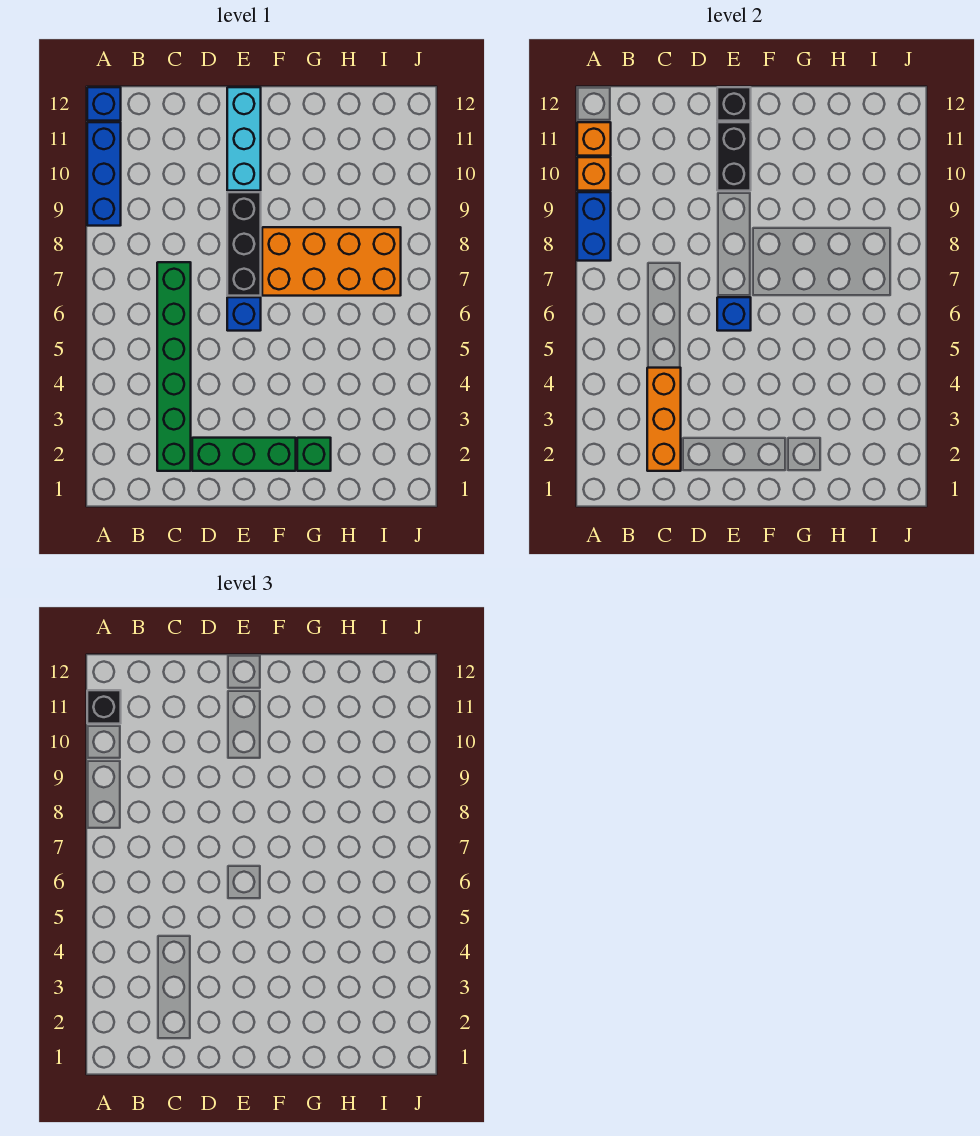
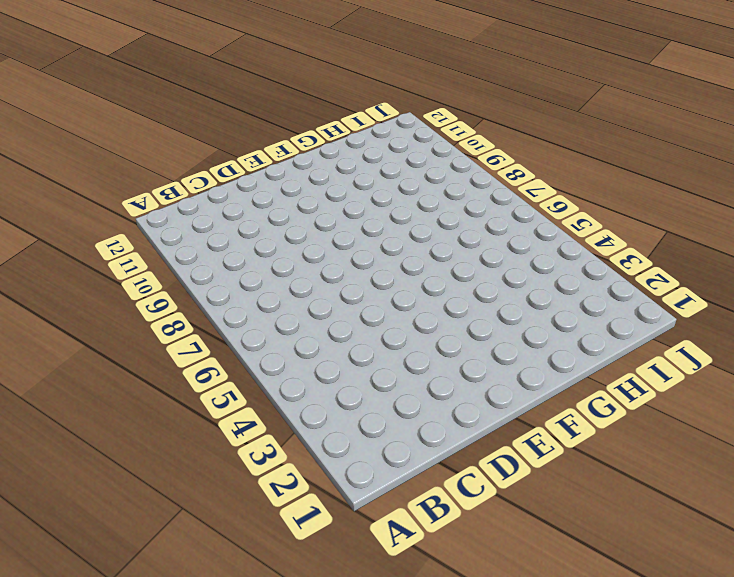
none -> blue brick A9:A11 level 1
none -> blue brick A12 level 1
none -> green brick C2:C7 level 1

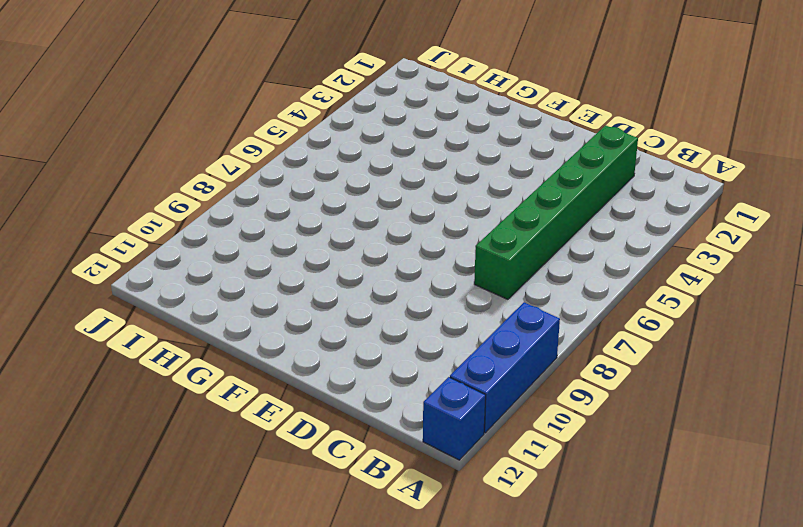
none -> green brick D2:F2 level 1
none -> blue brick E6 level 1
none -> black brick E7:E9 level 1

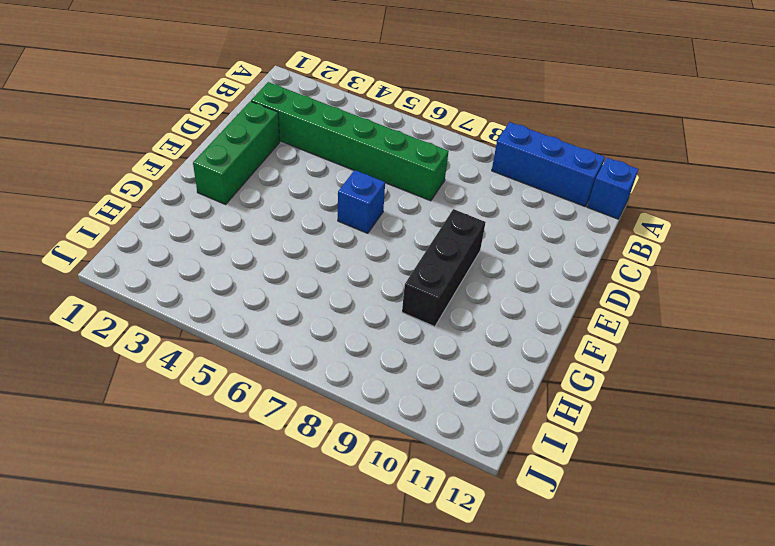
black brick E9:G9 level 1 -> black brick E7:E9 level 1
none -> cyan brick E10:E12 level 1
none -> orange brick F7:I8 level 1
none -> green brick G2 level 1

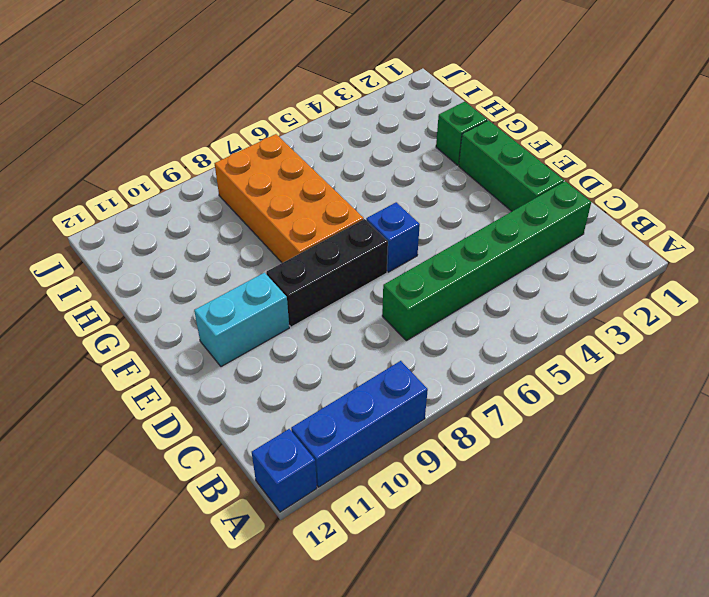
cyan brick E10:E11 level 1 -> cyan brick E10:E12 level 1
none -> blue brick A8:A9 level 2
none -> orange brick A10 level 2
none -> orange brick A11 level 2

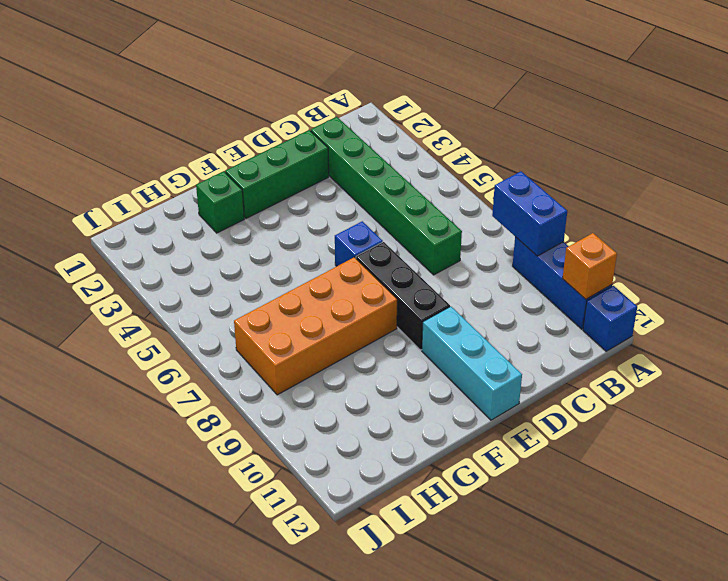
none -> orange brick A10 level 2
none -> orange brick C2:C4 level 2
none -> blue brick E6 level 2

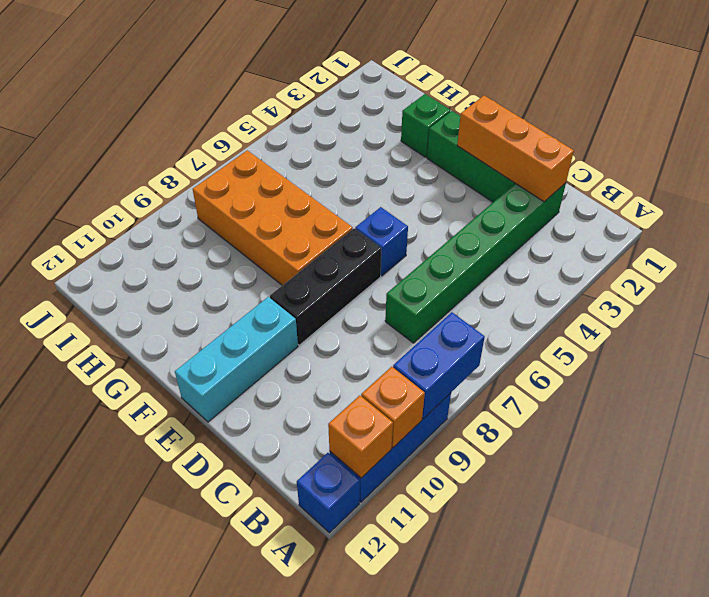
orange brick C2:E2 level 2 -> orange brick C2:C4 level 2
none -> blue brick E6 level 2
none -> black brick E10:E11 level 2
none -> black brick E12 level 2

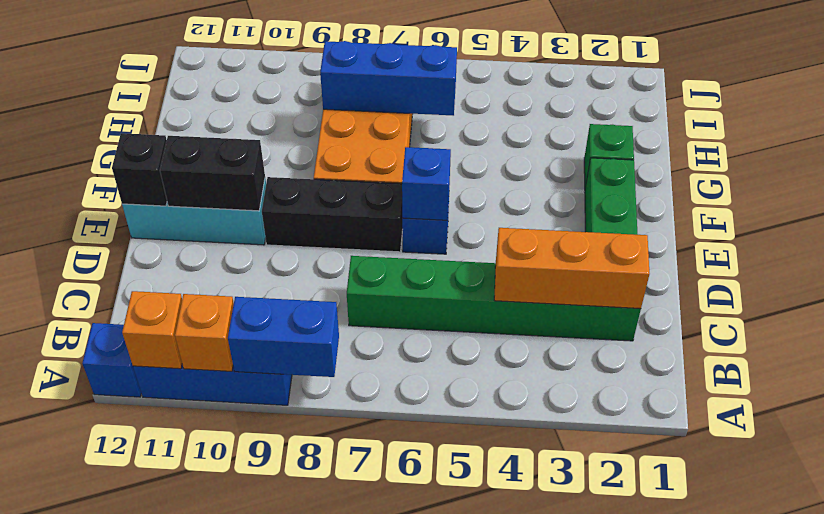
blue brick H6:H8 level 2 -> none
none -> black brick A11 level 3

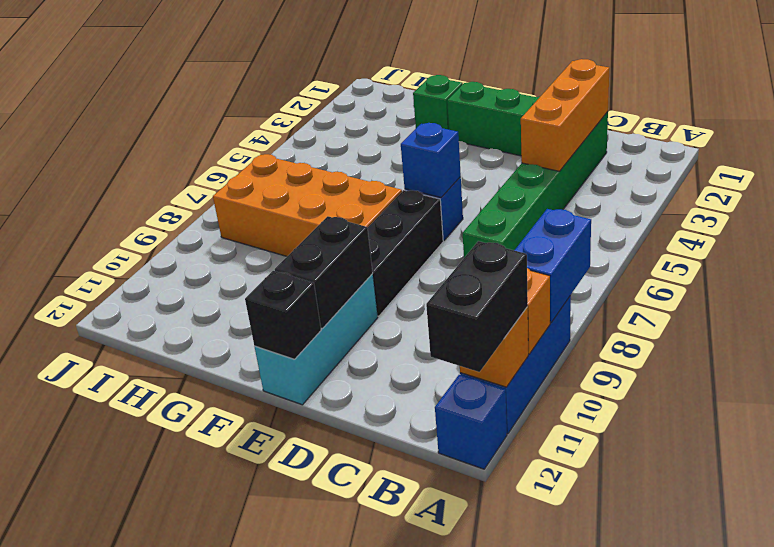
black brick A11:A12 level 3 -> black brick A11 level 3

